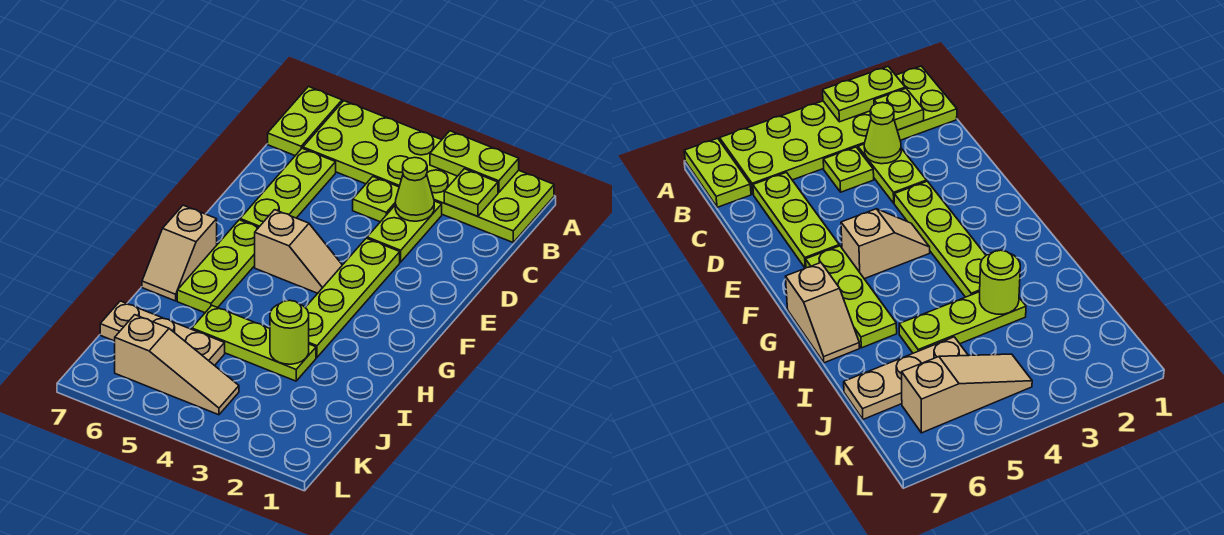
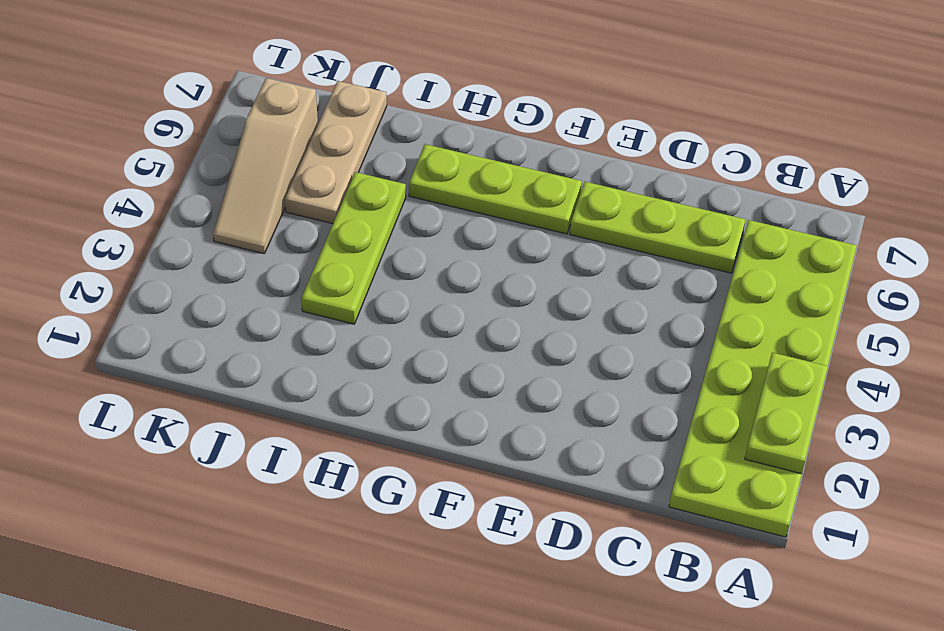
none -> lime plate A7:B7 level 1
none -> lime plate C3:D3 level 1
none -> lime plate C4 level 1

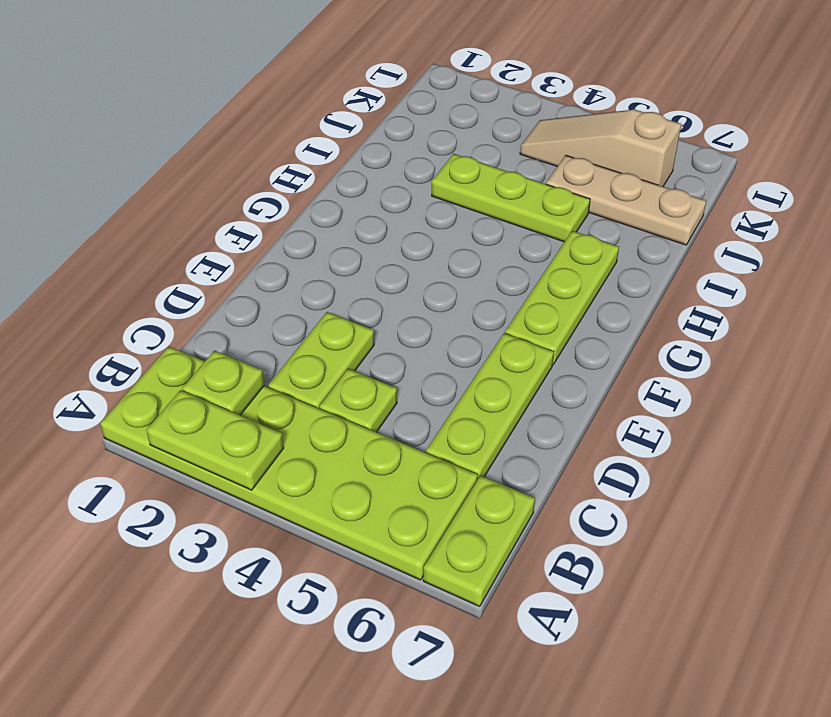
none -> lime plate E3:H3 level 1
none -> tan slope F4:F5 level 1 top 5
none -> tan slope G7:H7 level 1 top G

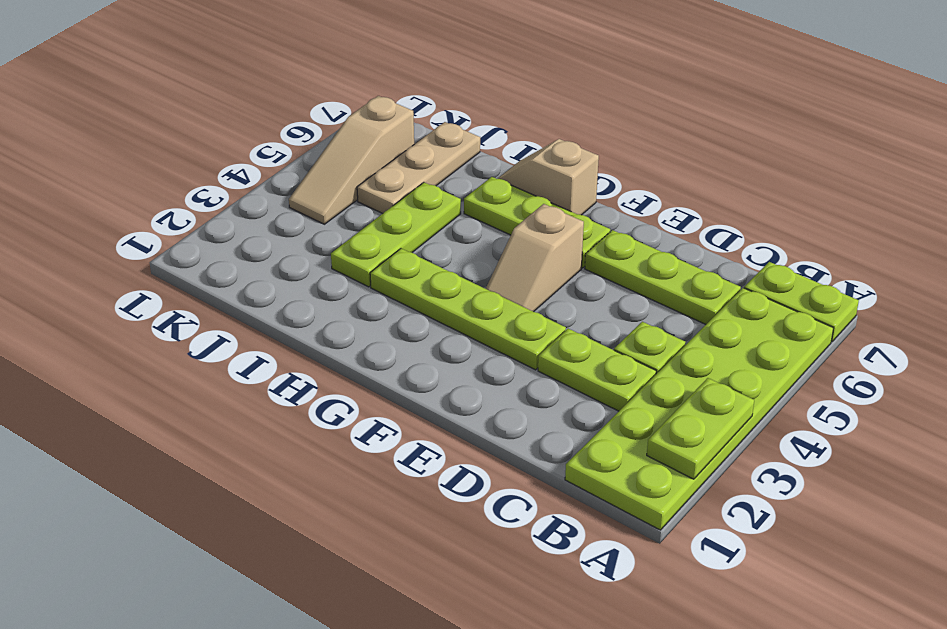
none -> lime plate B2 level 2
none -> lime cone C3 level 2
none -> lime round brick I3 level 2

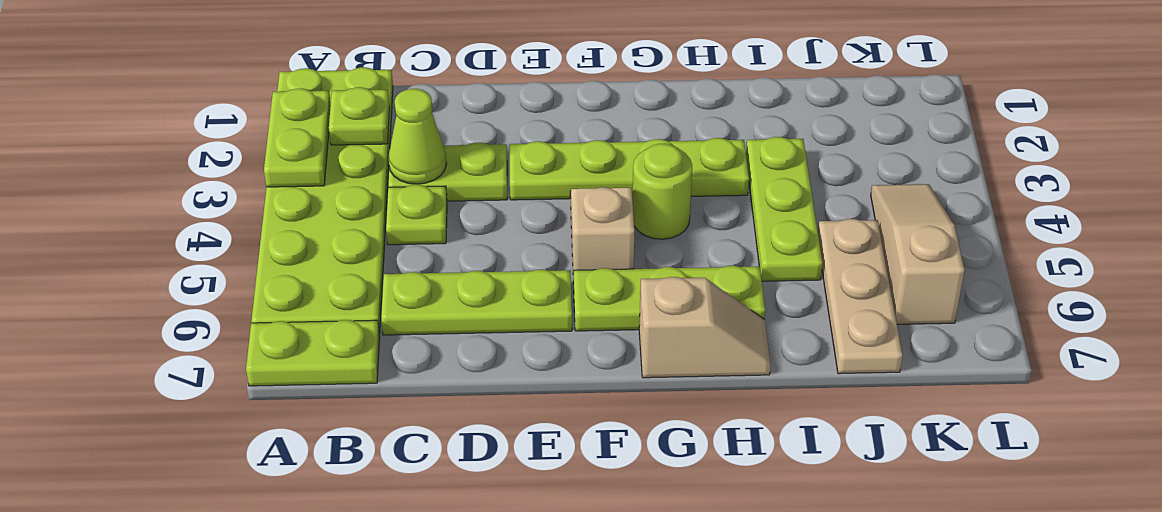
lime round brick G4 level 1 -> lime round brick I3 level 2

